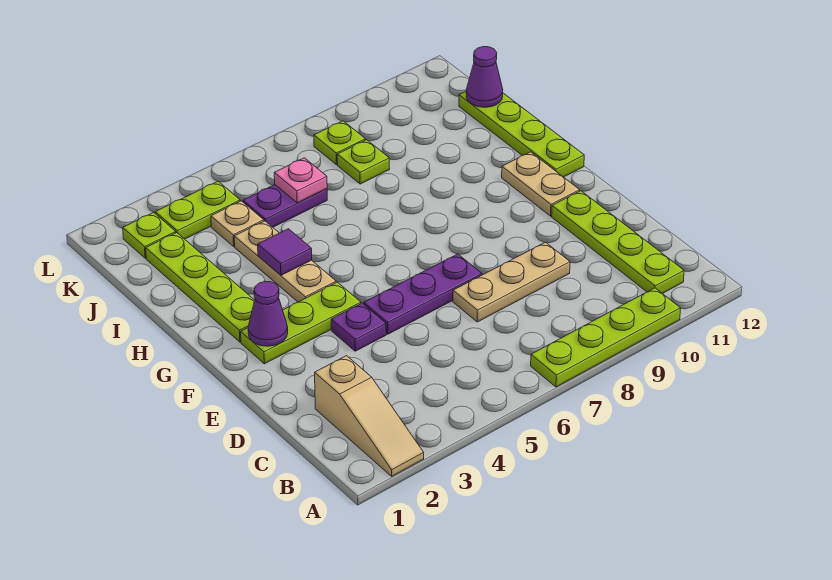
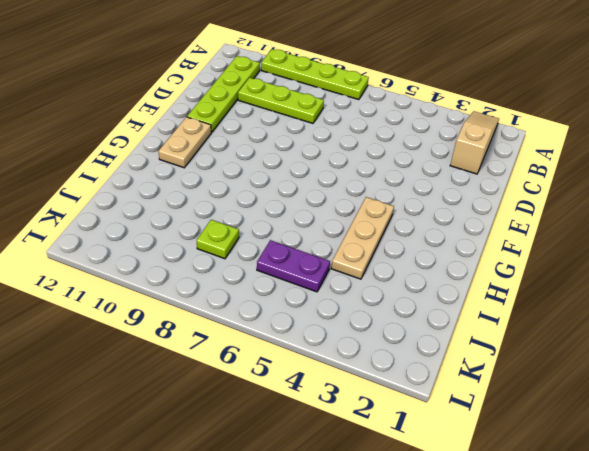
lime plate C8:C10 level 1 -> lime plate F2:F4 level 1
none -> tan plate D7:D9 level 1
none -> purple plate E4 level 1
none -> purple plate E5:E7 level 1

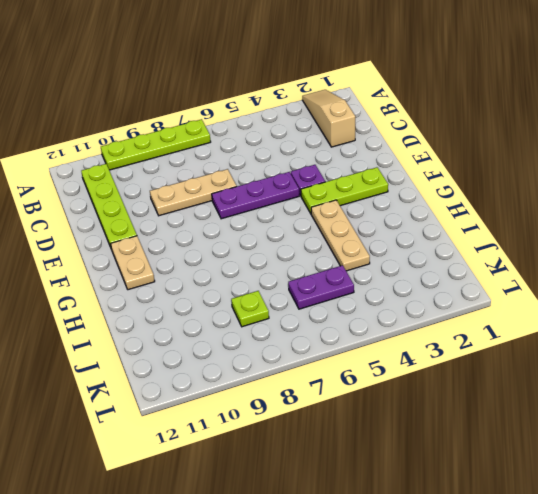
none -> lime plate G2:J2 level 1
none -> lime plate G12:J12 level 1
none -> tan plate J4 level 1

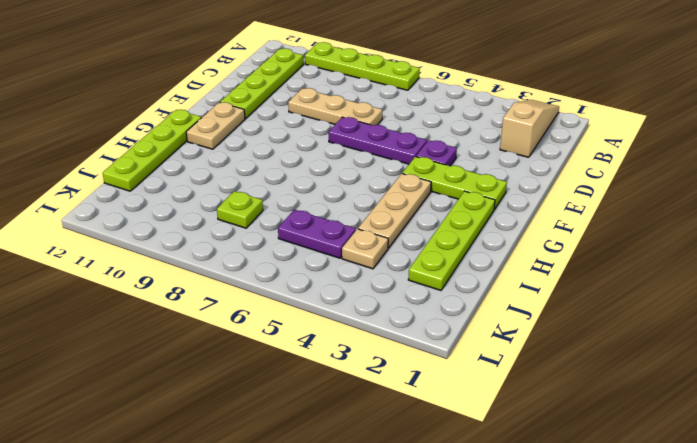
none -> lime plate K2 level 1
none -> lime plate K3:K4 level 1
none -> lime plate K8 level 1

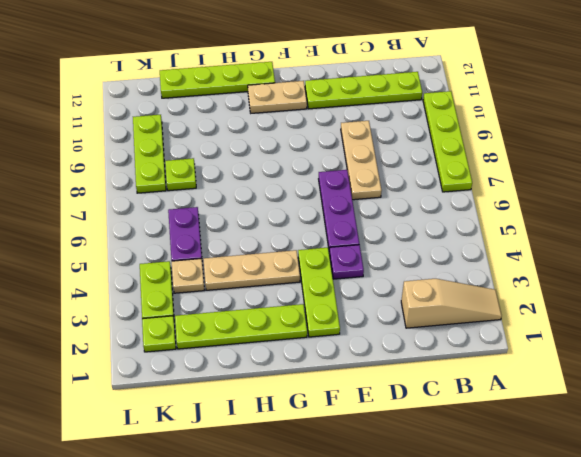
lime plate K8:K10 level 1 -> lime plate K8 level 1
none -> purple cone F2 level 2
none -> purple tile H4 level 2
none -> pink plate J6 level 2

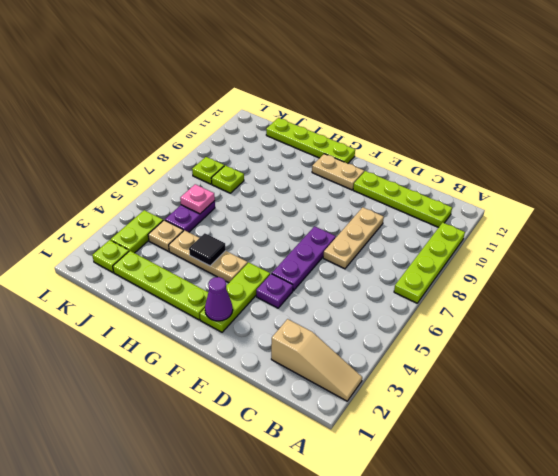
black tile H4 level 2 -> purple tile H4 level 2
none -> purple cone J12 level 2

